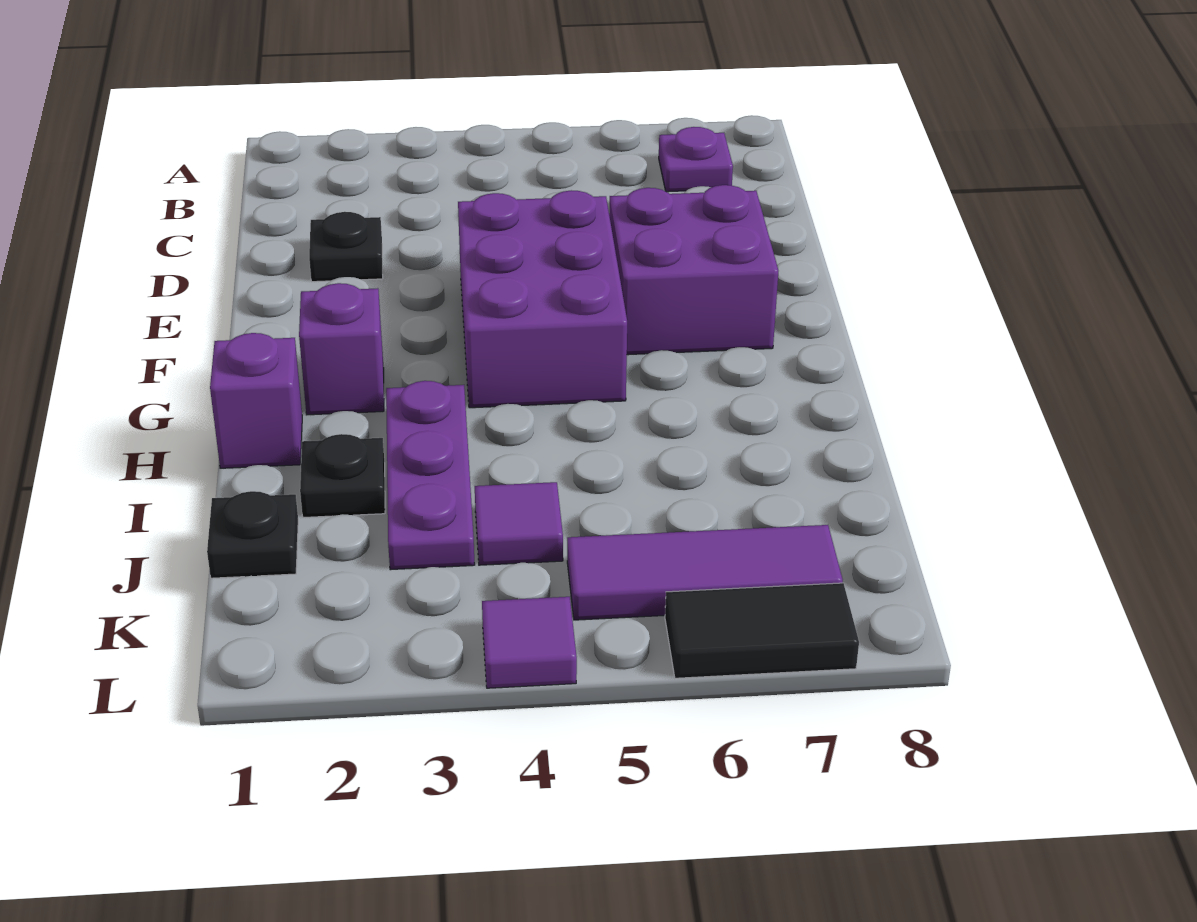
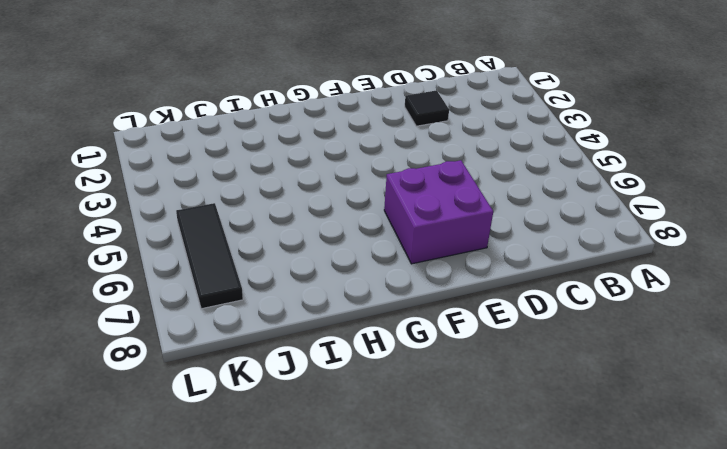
black tile D2 level 1 -> black plate D2 level 1
black tile K5:K7 level 1 -> purple tile K5:K7 level 1
none -> purple plate B7 level 1
none -> purple brick E4:G5 level 1
none -> purple brick G2 level 1

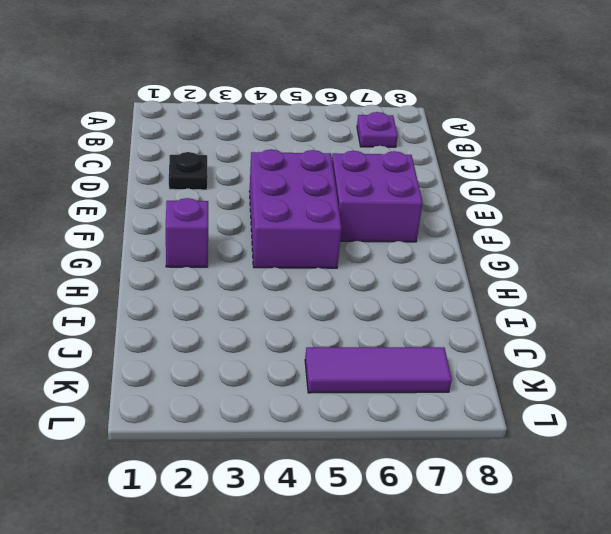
none -> purple brick H1 level 1
none -> purple plate H3:J3 level 1
none -> black plate I2 level 1

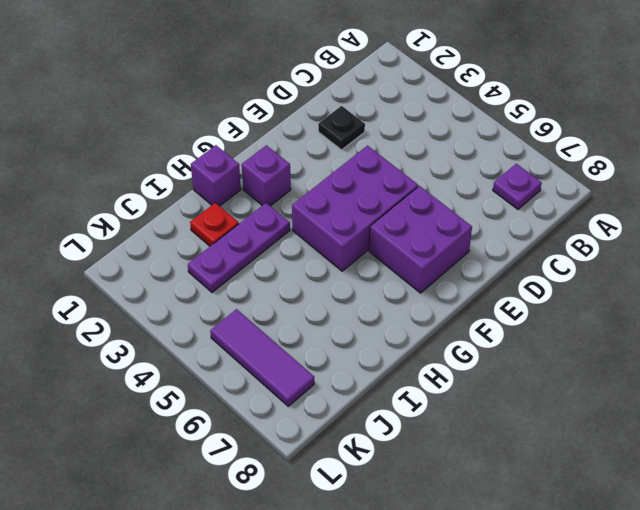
red plate I2 level 1 -> black plate I2 level 1
none -> black plate J1 level 1
none -> purple tile J4 level 1
none -> purple tile L4 level 1

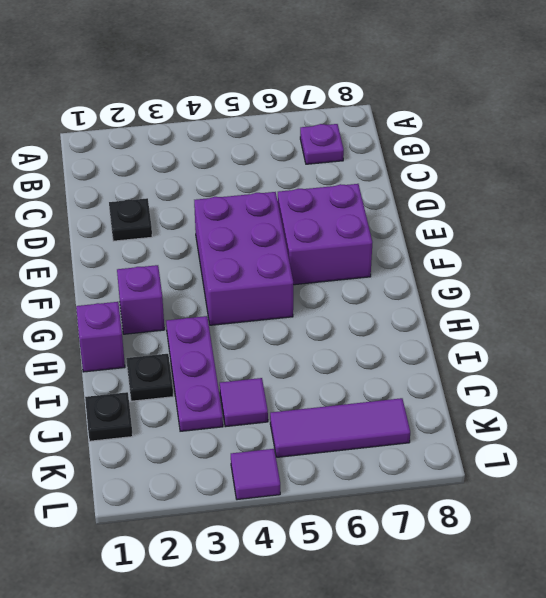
none -> black tile L6:L7 level 1

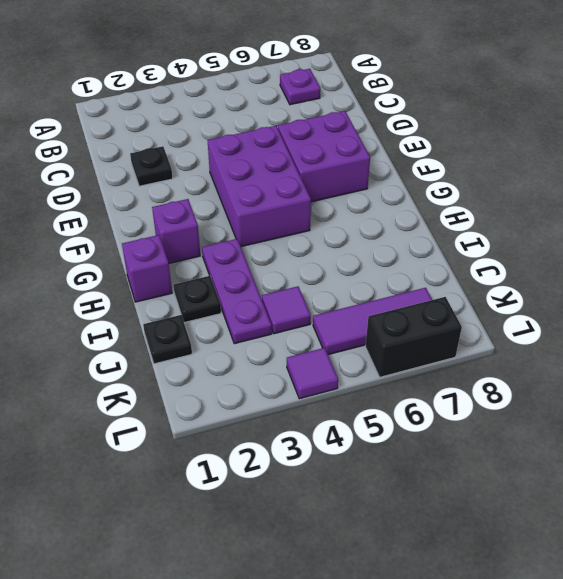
black brick L6:L7 level 1 -> black tile L6:L7 level 1

